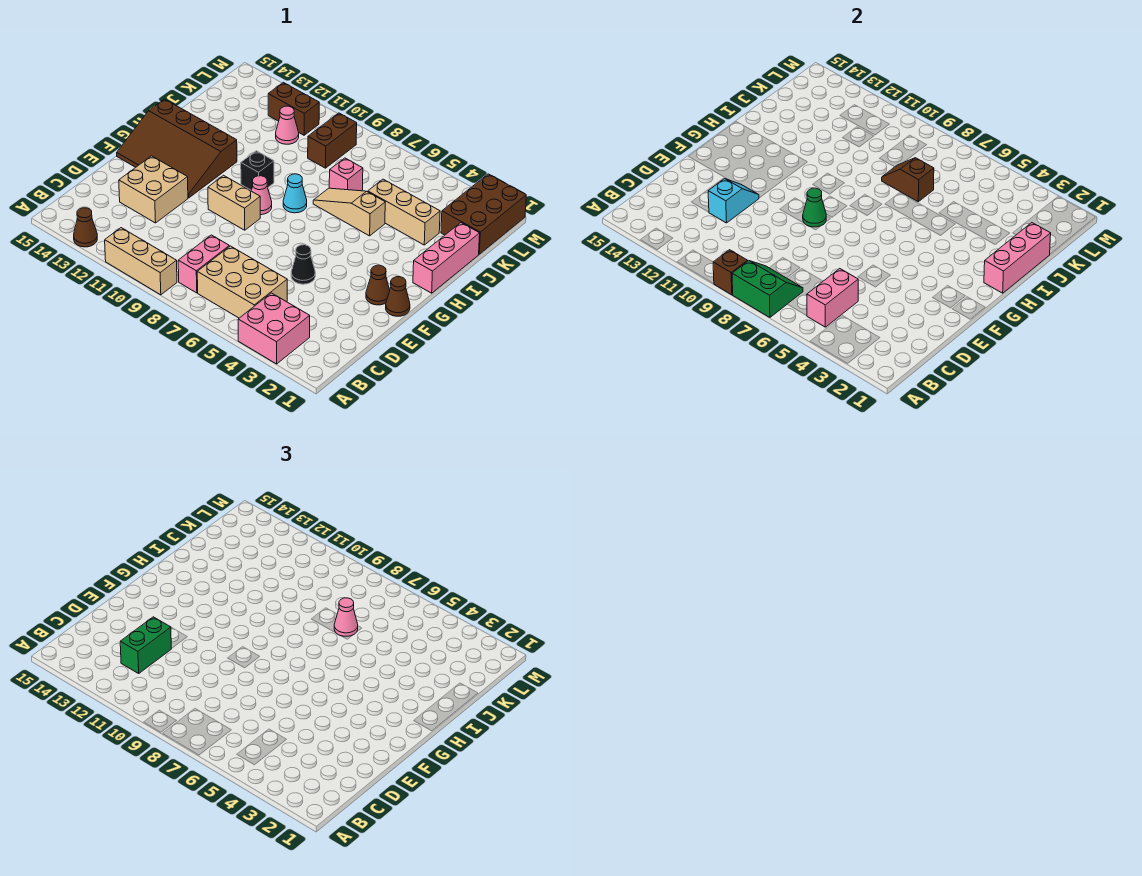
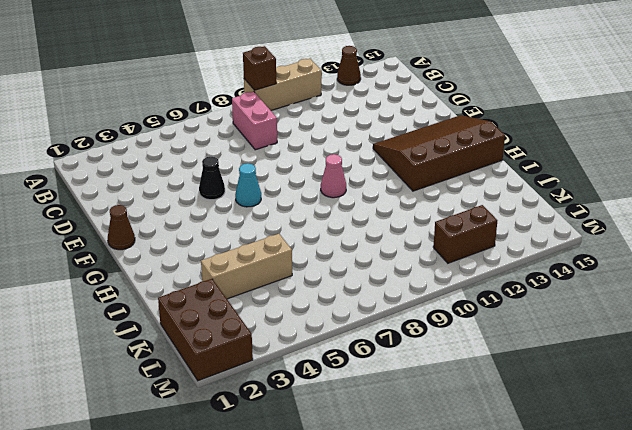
cyan cone F6 level 1 -> cyan cone H8 level 1
none -> pink brick A3:B4 level 1
none -> tan brick B5:C7 level 1
none -> tan brick D12:E13 level 1
none -> brown cone F2 level 1

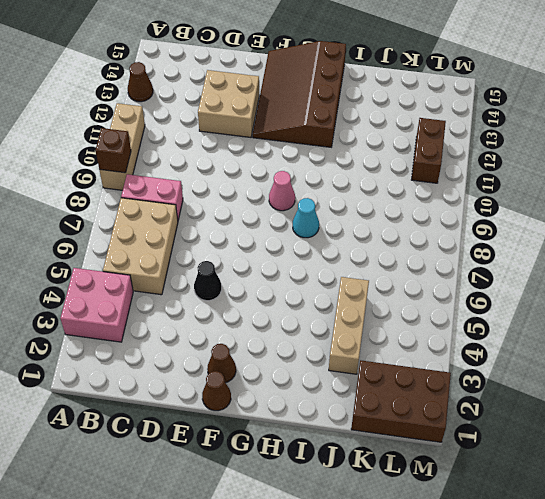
none -> tan brick F9:F10 level 1
none -> pink brick H1:J1 level 1
none -> black brick H10 level 1
none -> tan slope I5:I7 level 1 top 5

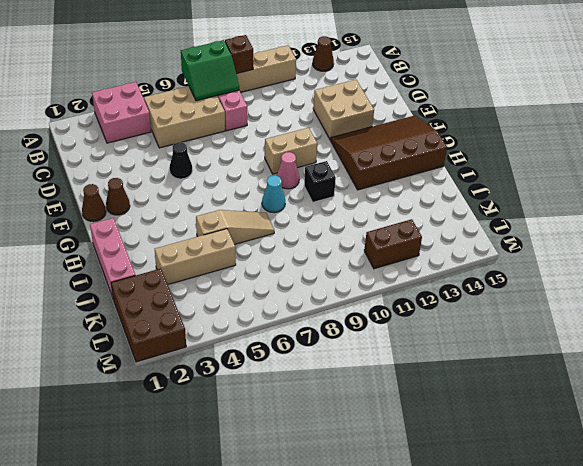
none -> pink brick J7 level 1
none -> brown brick K9:L9 level 1
none -> pink cone K11 level 1
none -> pink brick B5:C5 level 2

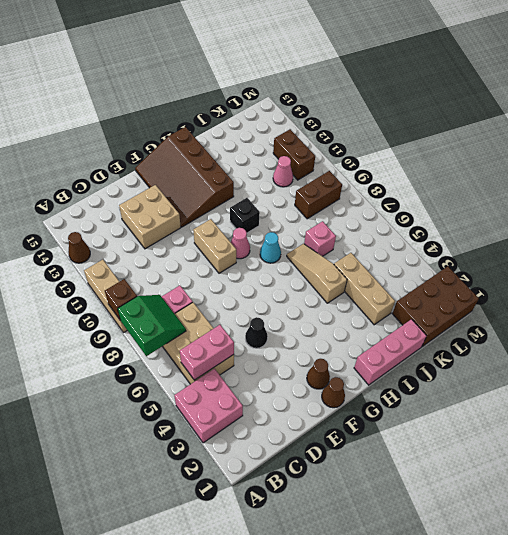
none -> cyan slope D12:E12 level 2 top D
none -> green cone F9 level 2
none -> pink brick H1:J1 level 2
none -> brown slope J7:J8 level 2 top 7

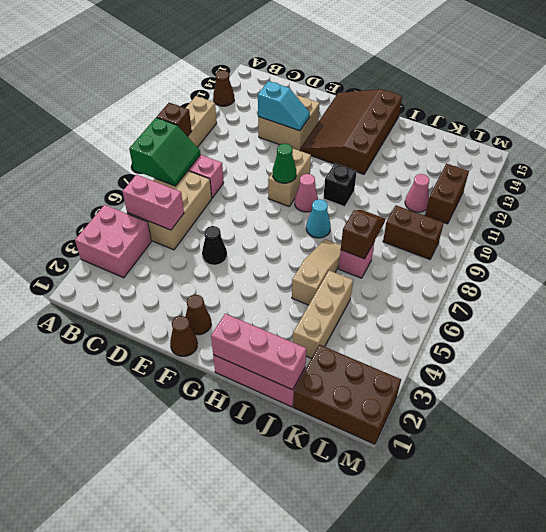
none -> green brick C12:D12 level 3
none -> pink cone J7 level 3

